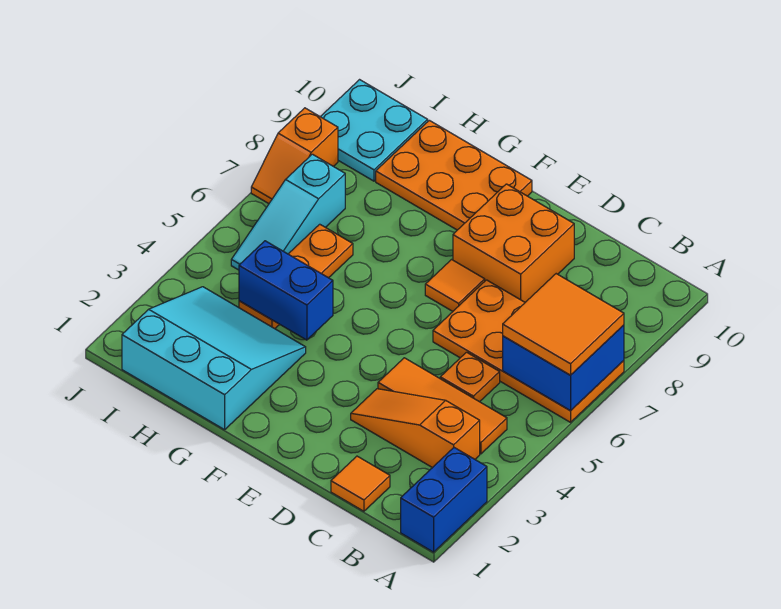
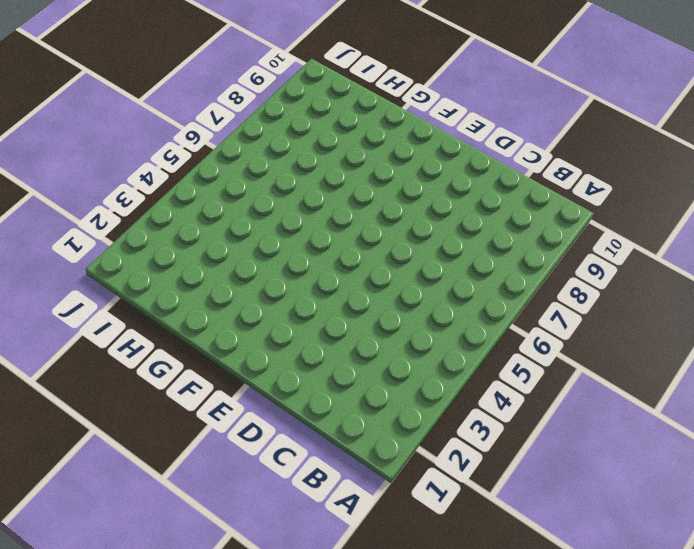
none -> blue brick A1:A2 level 1
none -> orange plate A6:D7 level 1
none -> orange slope B3:D3 level 1 top B

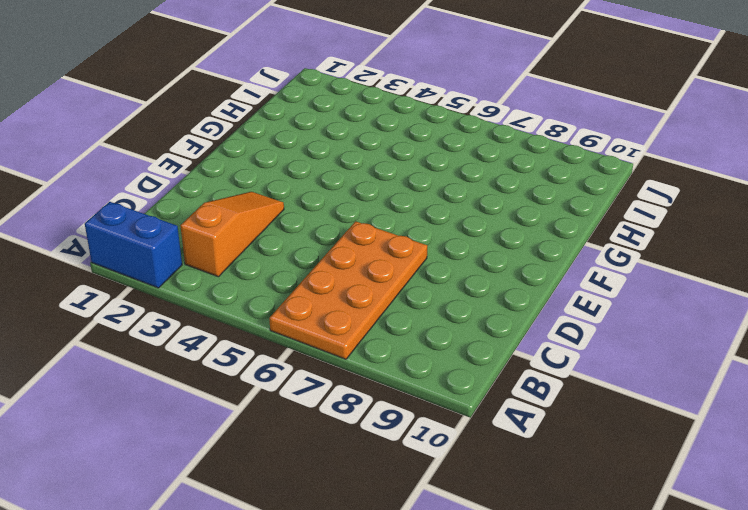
none -> orange tile B4:D4 level 1
none -> orange tile C1 level 1
none -> orange plate C5 level 1

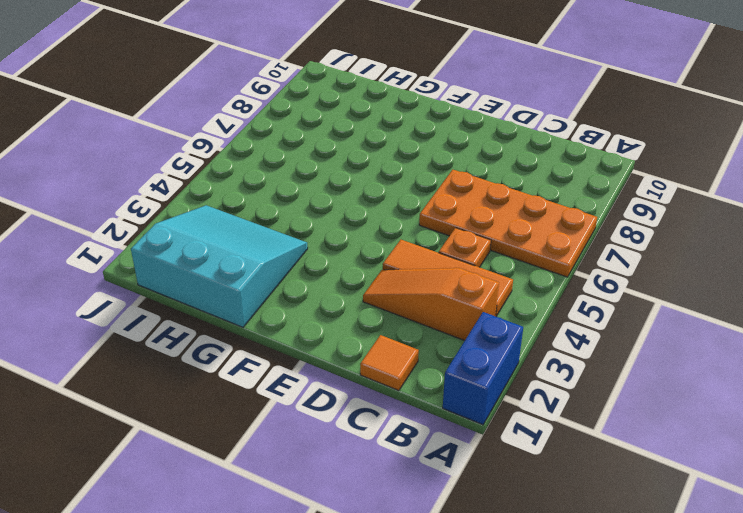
none -> orange brick D8:E9 level 1
none -> orange tile E7 level 1
none -> orange plate F9:H10 level 1

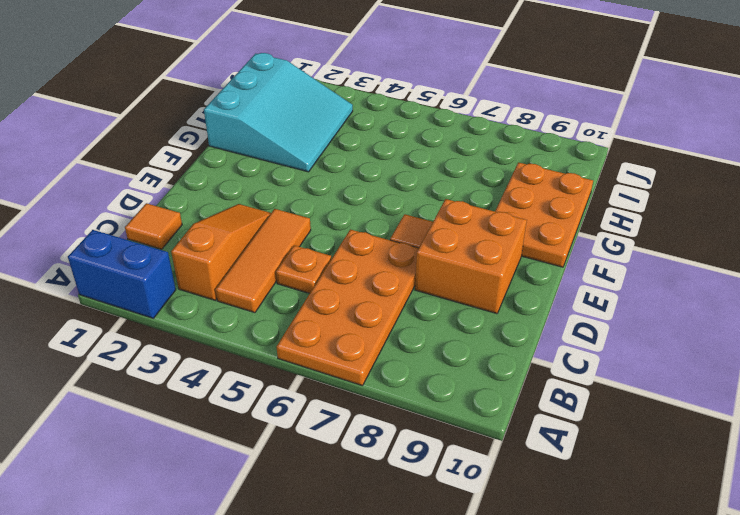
none -> orange plate H4:H6 level 1
none -> cyan slope I5:I7 level 1 top 7
none -> cyan plate I9:J10 level 1

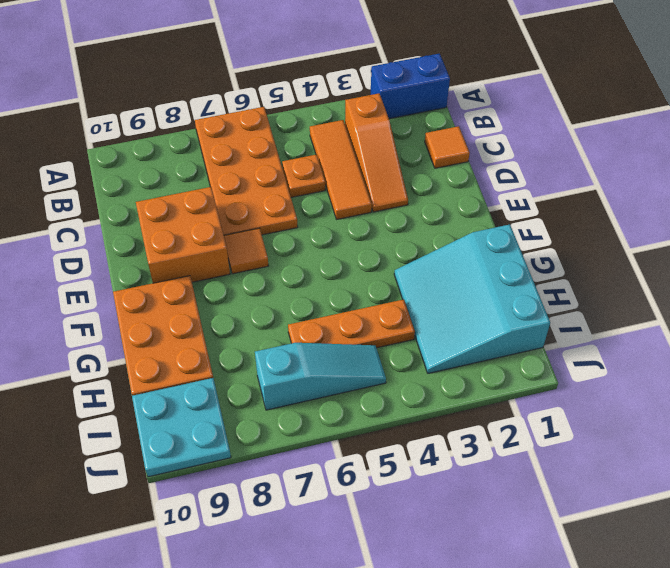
none -> orange slope J7:J8 level 1 top 8
none -> blue brick A6:B7 level 2
none -> blue brick G4:H4 level 2

